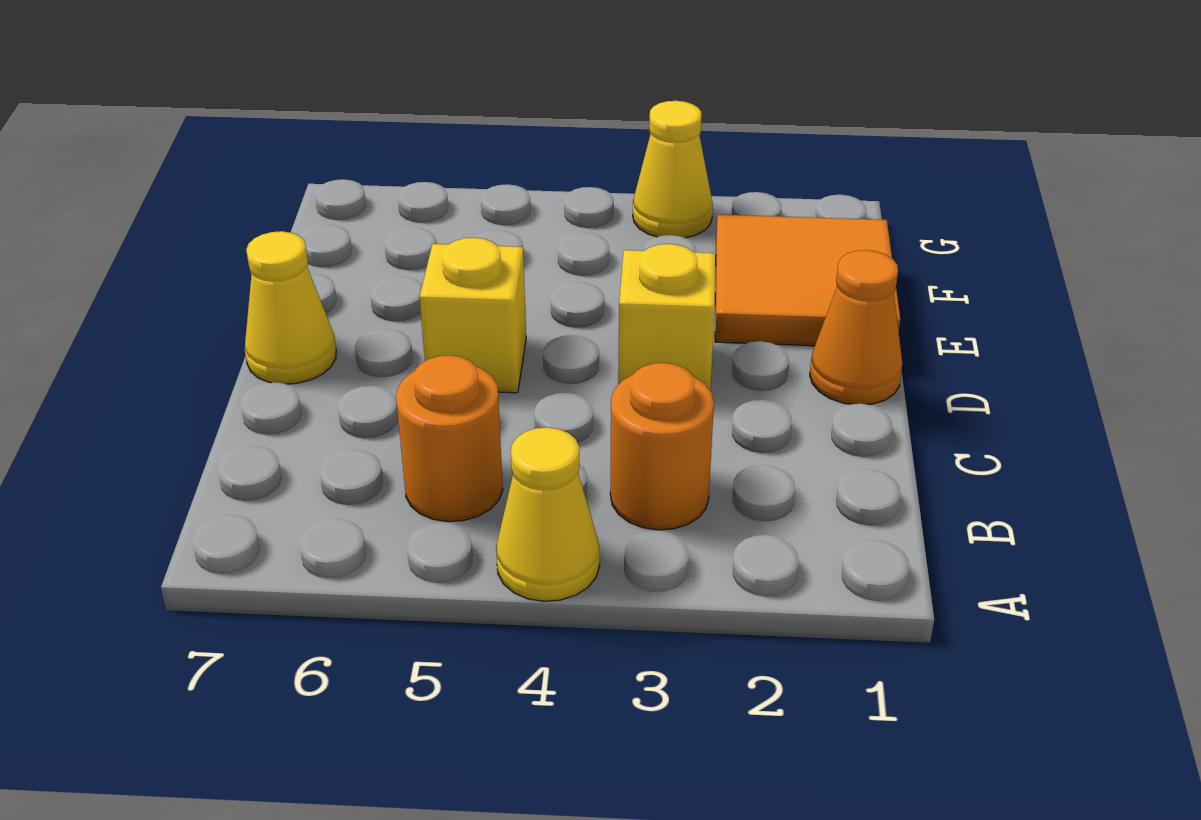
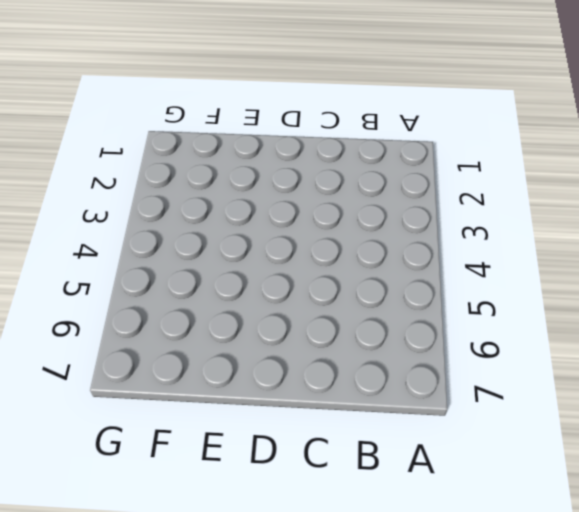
none -> yellow cone A4 level 1
none -> orange round brick B3 level 1

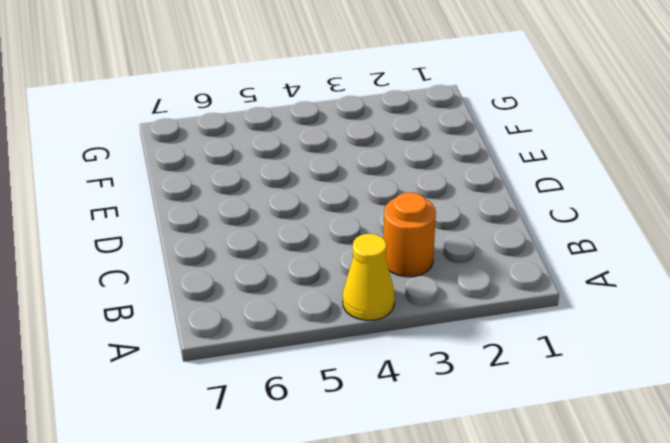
none -> orange round brick B5 level 1
none -> orange cone D1 level 1

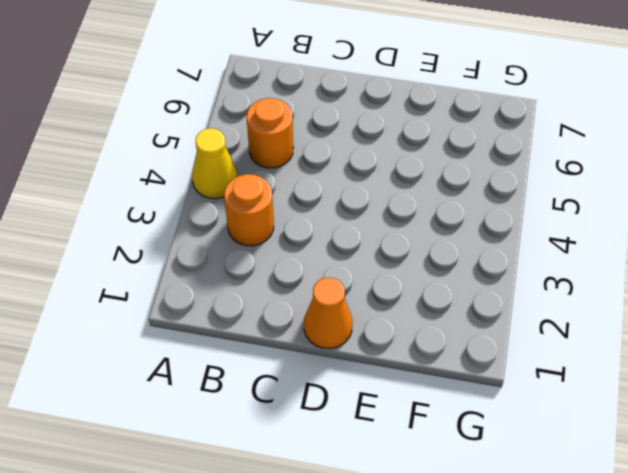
none -> yellow brick D3 level 1
none -> yellow brick D5 level 1

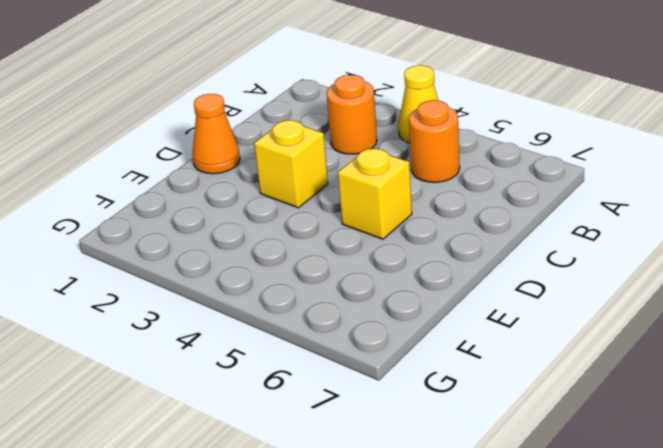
none -> yellow cone D7 level 1
none -> orange tile E1:F2 level 1

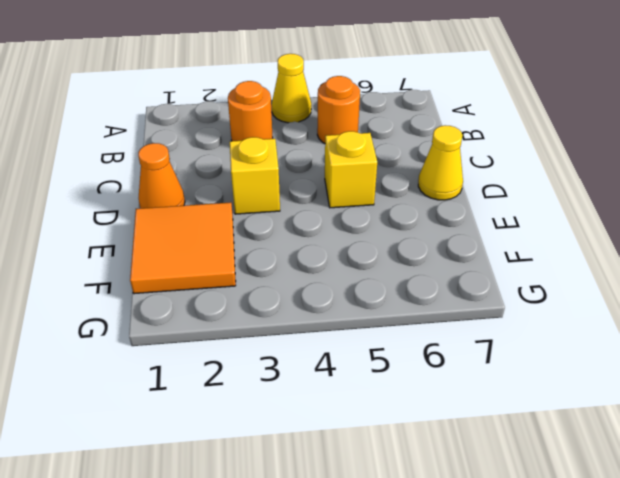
none -> yellow cone G3 level 1

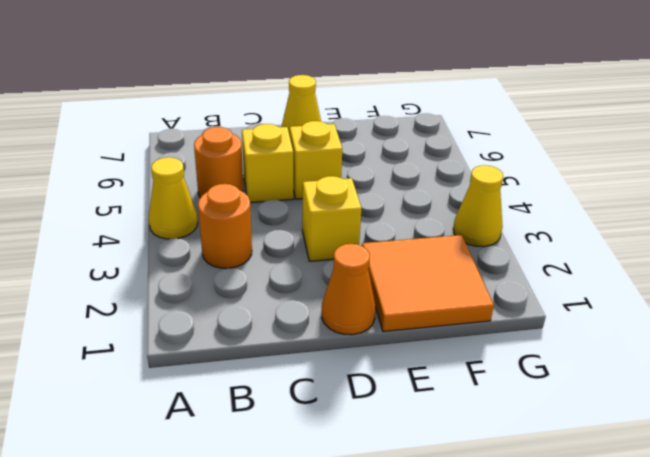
yellow brick C5 level 1 -> none

